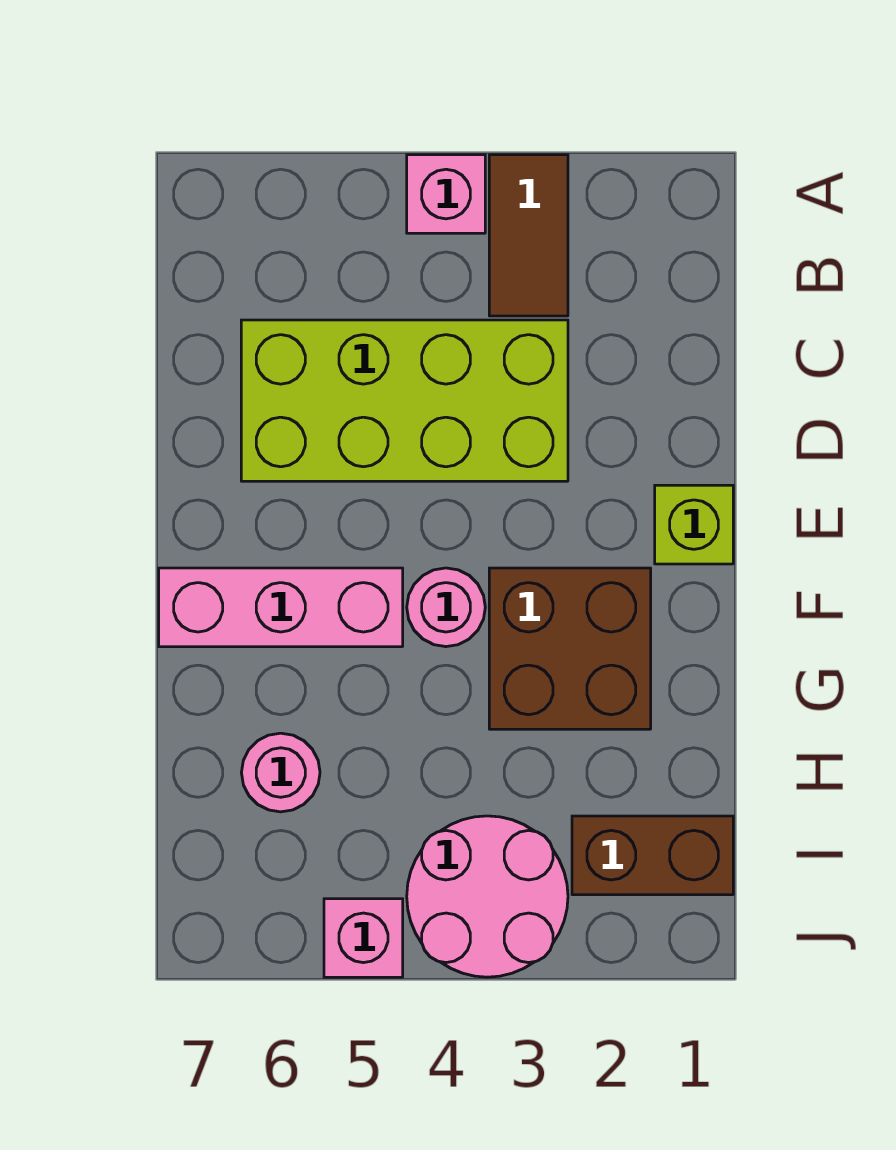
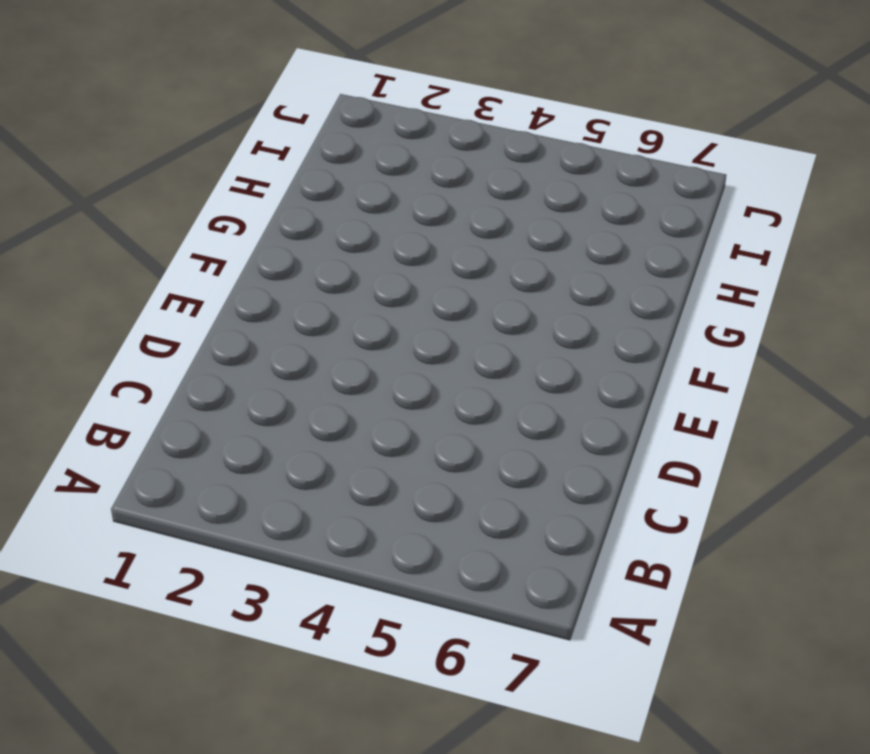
none -> brown tile A3:B3 level 1
none -> pink brick A4 level 1

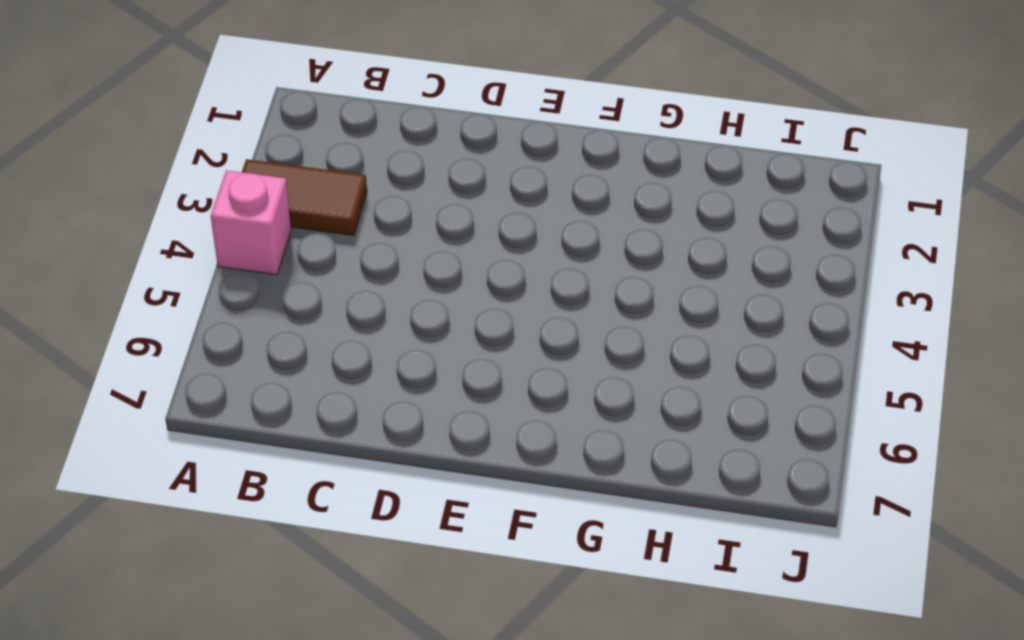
none -> lime brick C3:D6 level 1
none -> lime brick E1 level 1

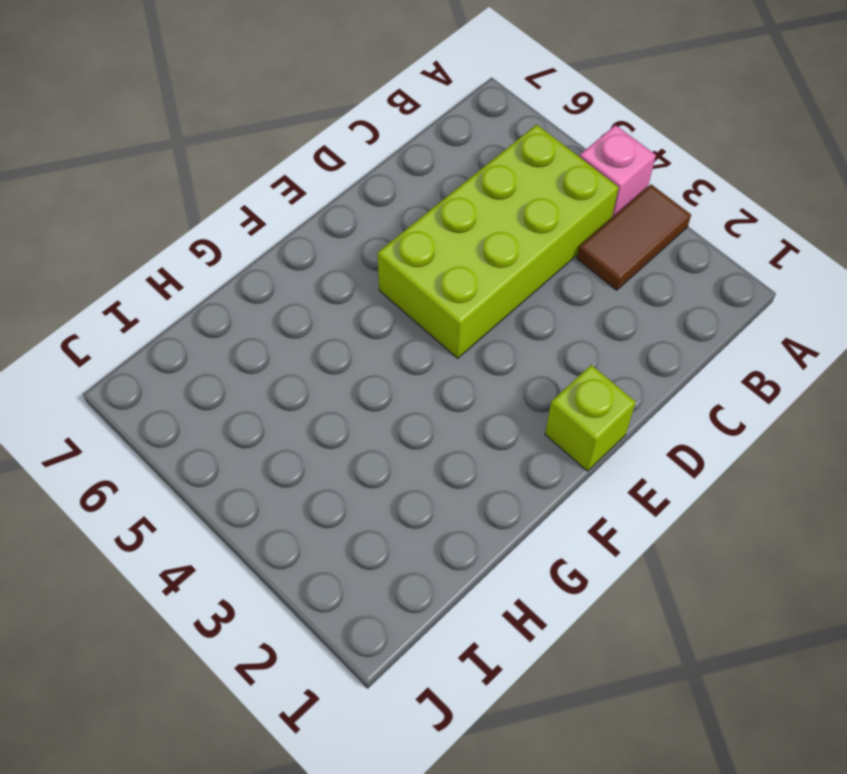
lime brick B4:E5 level 1 -> lime brick C3:D6 level 1
none -> brown brick F2:G3 level 1
none -> pink round brick F4 level 1

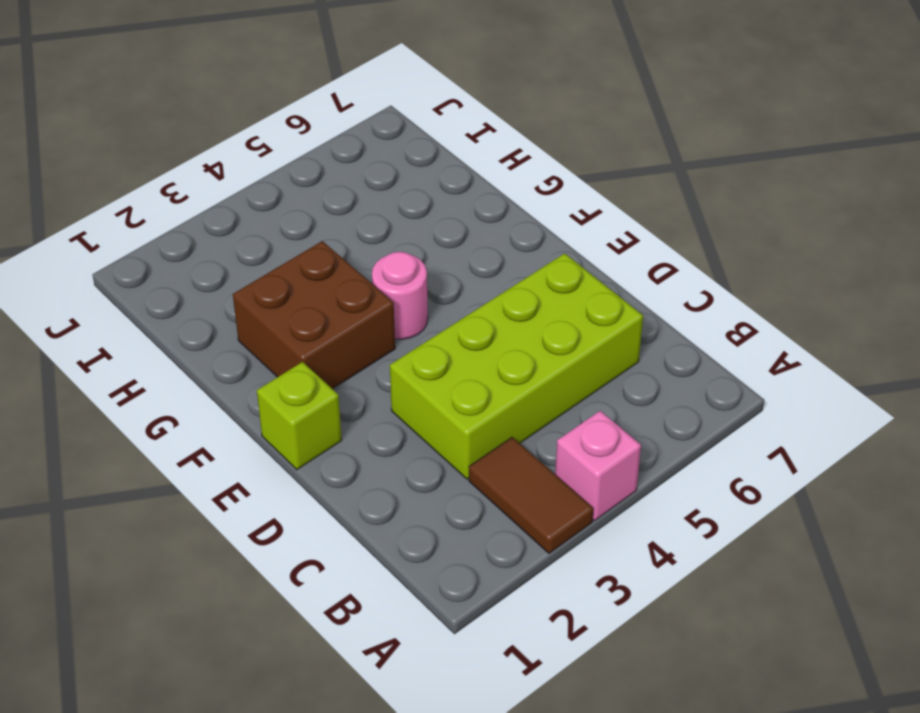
none -> pink brick F5:F7 level 1
none -> pink round brick H6 level 1

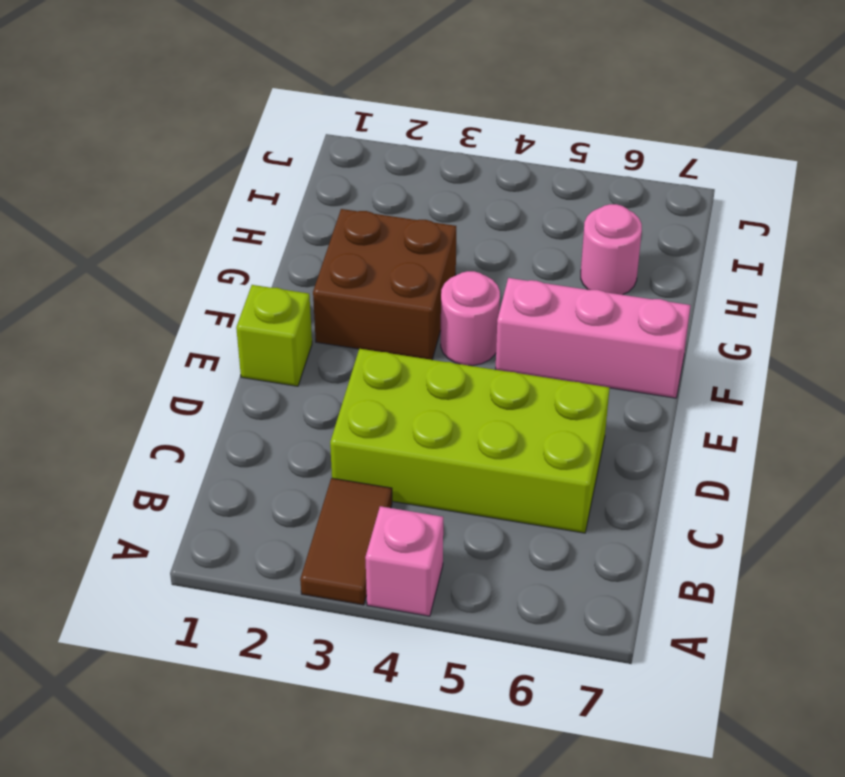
none -> brown brick I1:I2 level 1
none -> pink round brick I3:J4 level 1

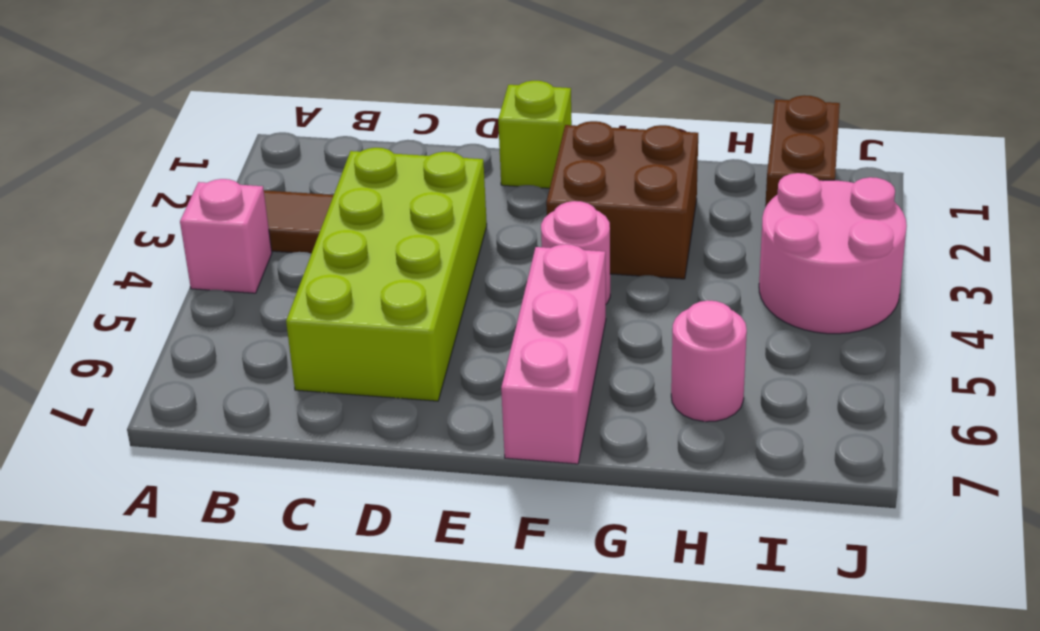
none -> pink brick J5 level 1

